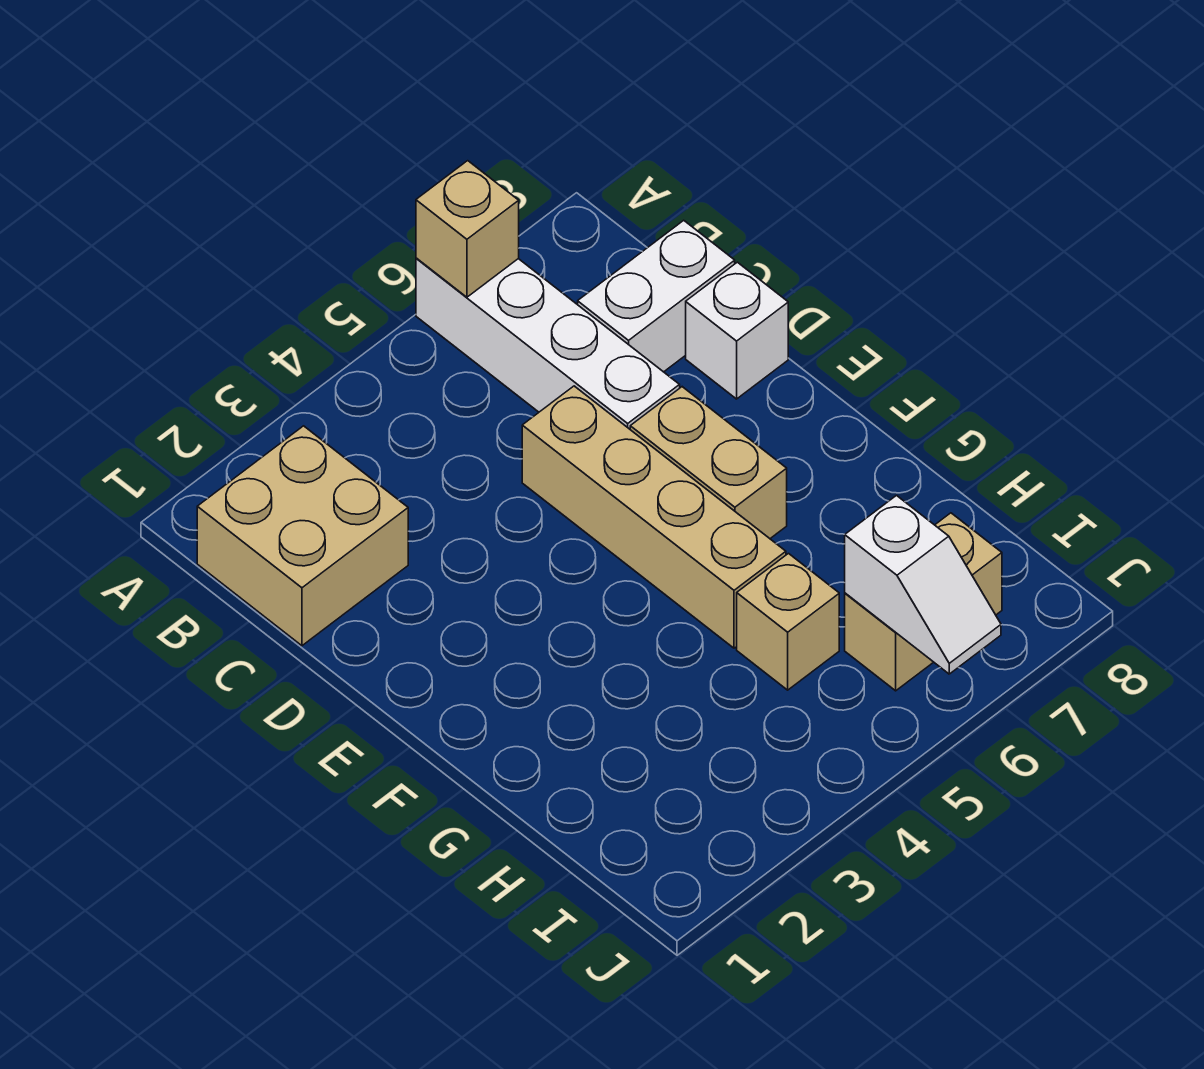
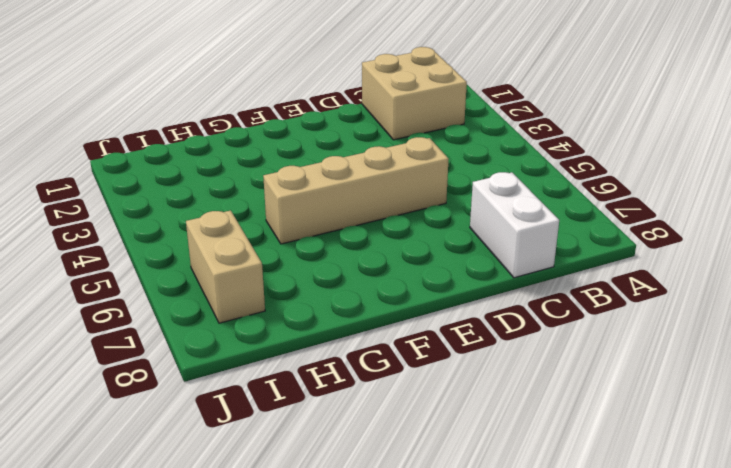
none -> white brick A6:D6 level 1
none -> white brick D8 level 1

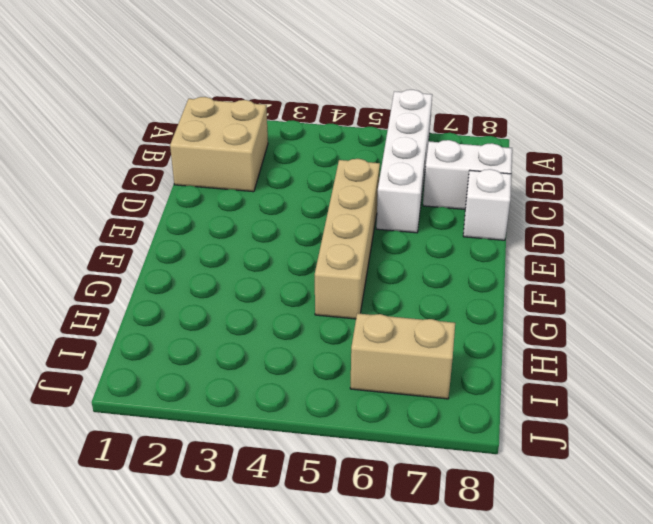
none -> tan brick E6:F6 level 1
none -> tan brick H5 level 1

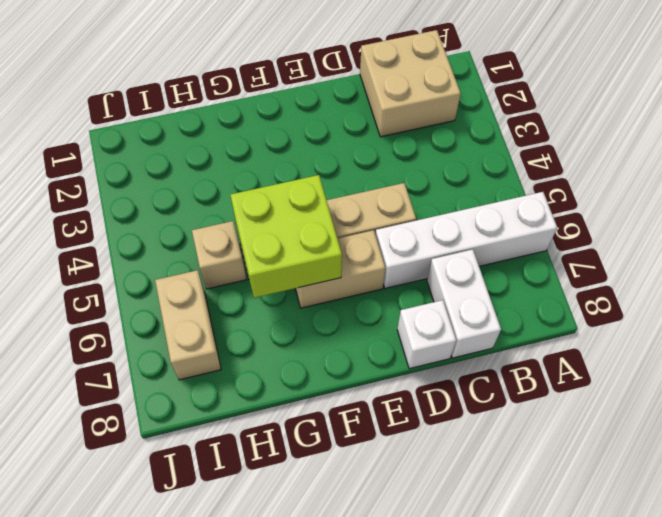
lime brick F5:G6 level 2 -> none
none -> tan brick A6 level 2
none -> white slope I6:J6 level 2 top I

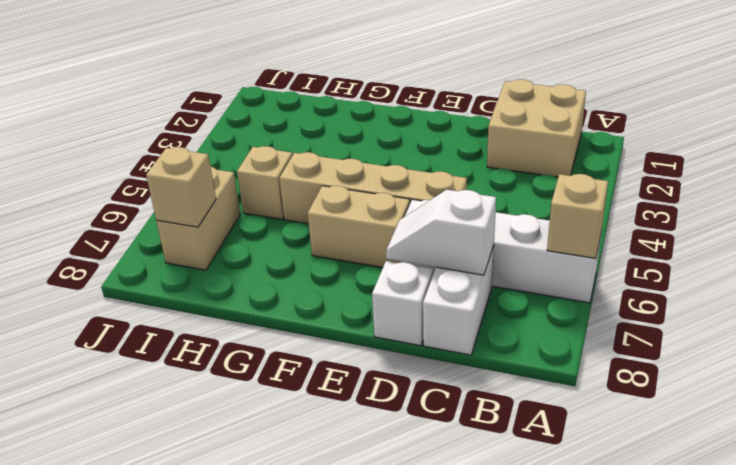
white slope C7:D7 level 2 top C -> white slope I6:J6 level 2 top I
tan brick I7 level 2 -> none

